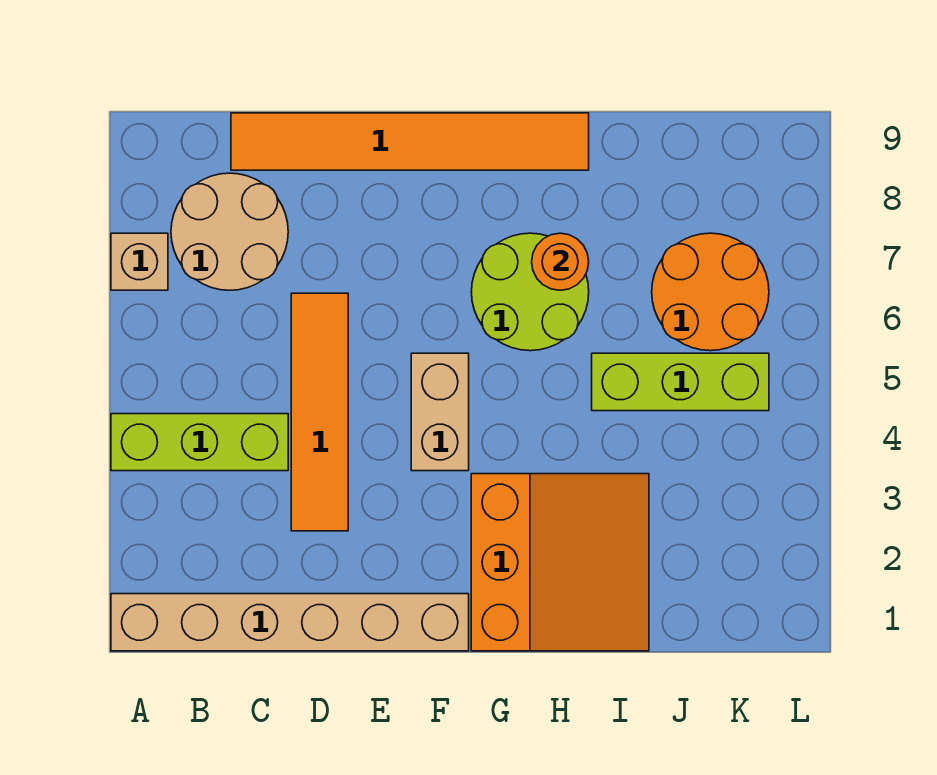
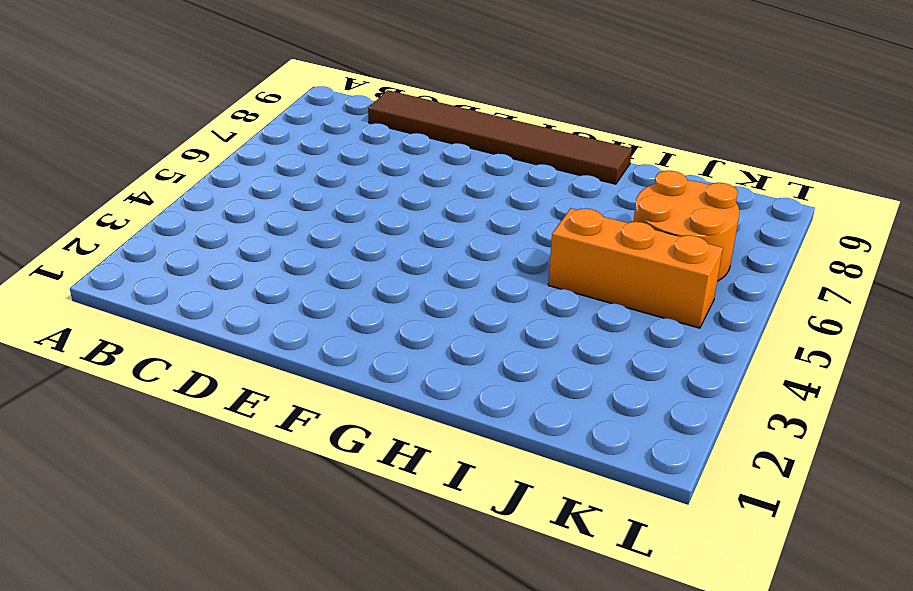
brown tile C9:H9 level 1 -> orange tile C9:H9 level 1
orange brick I5:K5 level 1 -> lime brick I5:K5 level 1
none -> tan brick A1:F1 level 1
none -> lime brick A4:C4 level 1
none -> tan brick A7 level 1

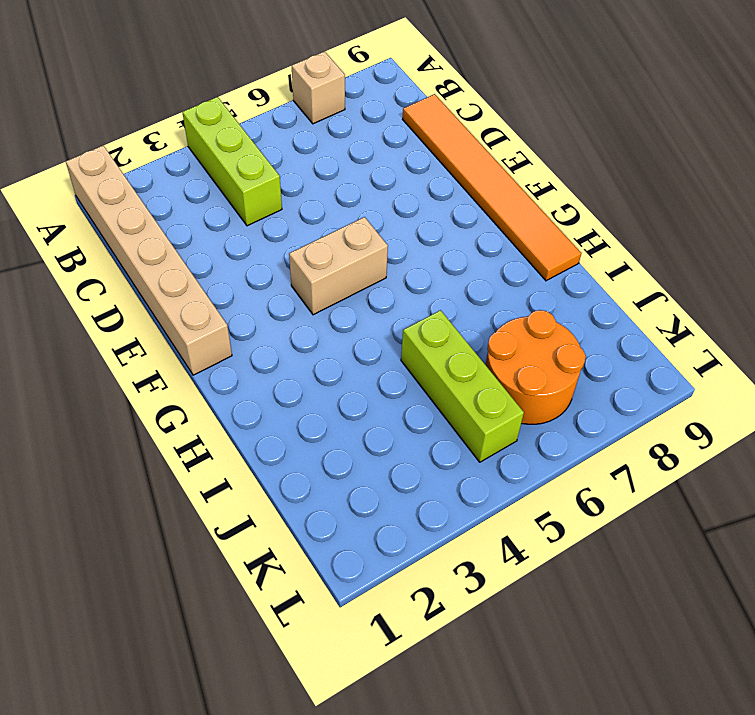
none -> tan round brick B7:C8 level 1
none -> orange tile D3:D6 level 1
none -> orange slope G1:I3 level 1 top G

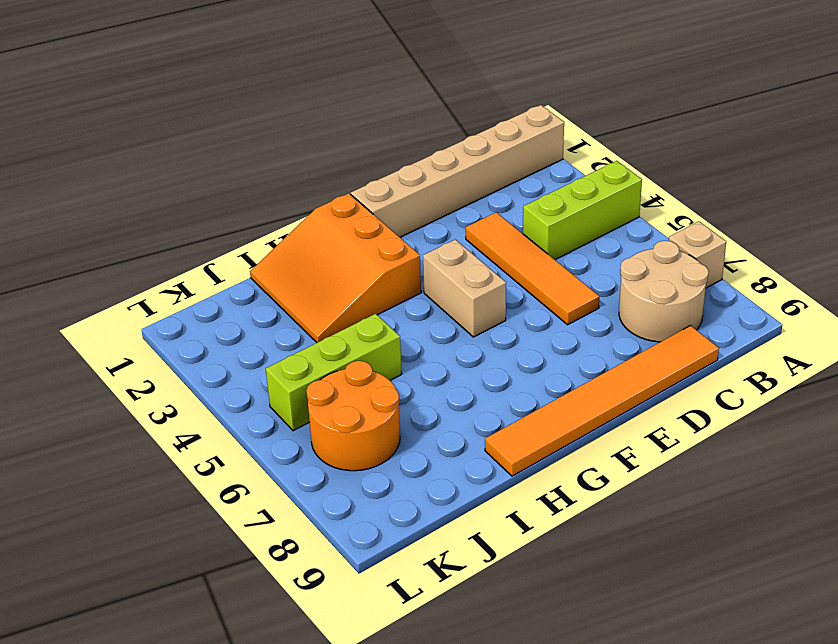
none -> lime round brick G6:H7 level 1
none -> orange round brick H7 level 2

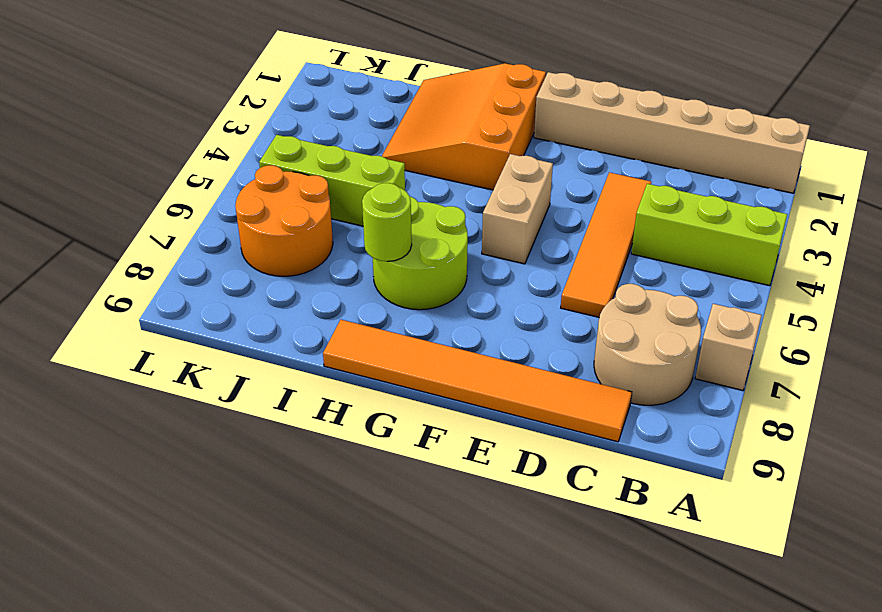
lime round brick H7 level 2 -> orange round brick H7 level 2

